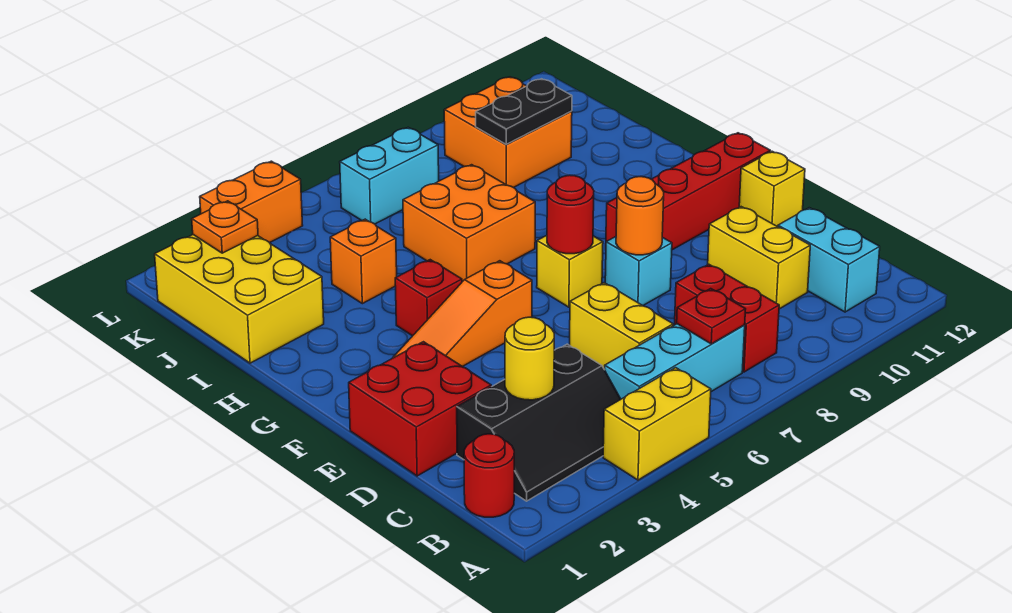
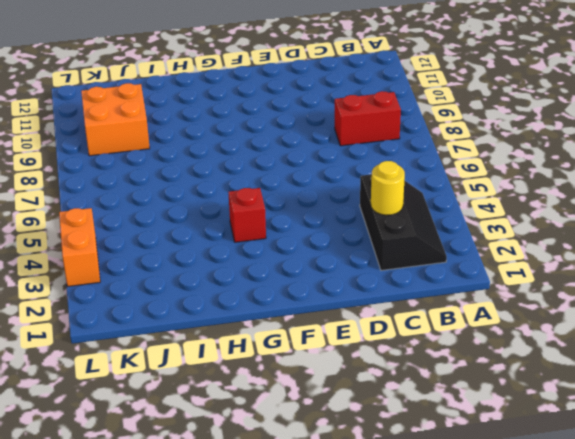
none -> yellow brick A4:A5 level 1
none -> red round brick B1 level 1
none -> cyan brick B5:B7 level 1

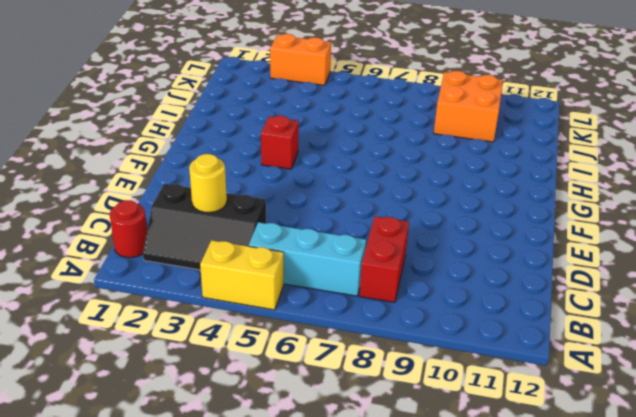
none -> cyan brick B11:C11 level 1
none -> yellow brick C6:D6 level 1
none -> yellow brick C10:D10 level 1

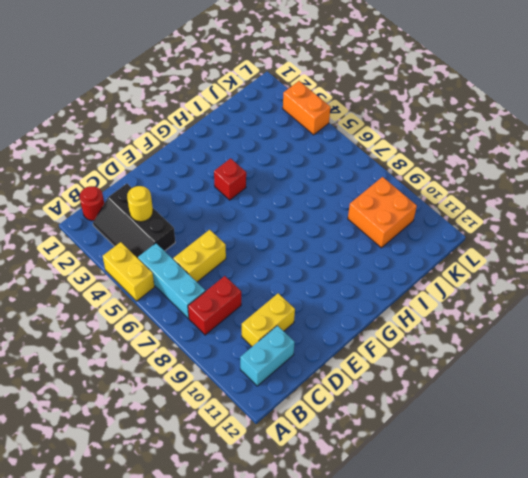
none -> red brick D1:E2 level 1
none -> cyan brick E8 level 1
none -> yellow brick E12 level 1

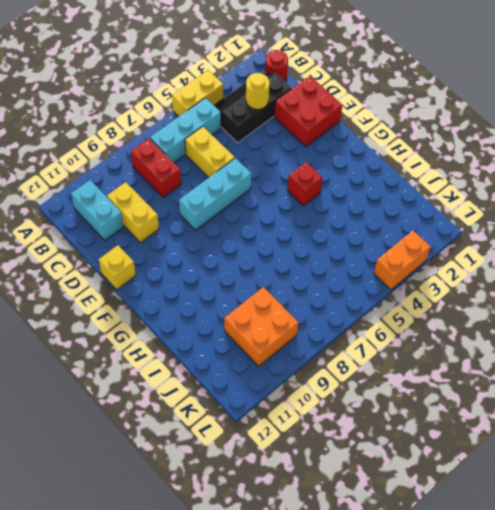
cyan brick E6:E8 level 1 -> cyan brick E8 level 1
none -> orange slope F3:F5 level 1 top 5
none -> yellow brick F7 level 1
none -> red brick F9:F12 level 1

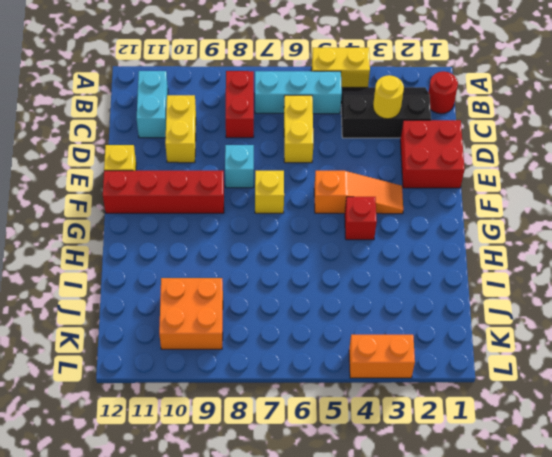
none -> orange brick H6:I7 level 1
none -> yellow brick I1:K2 level 1
none -> orange brick I4 level 1

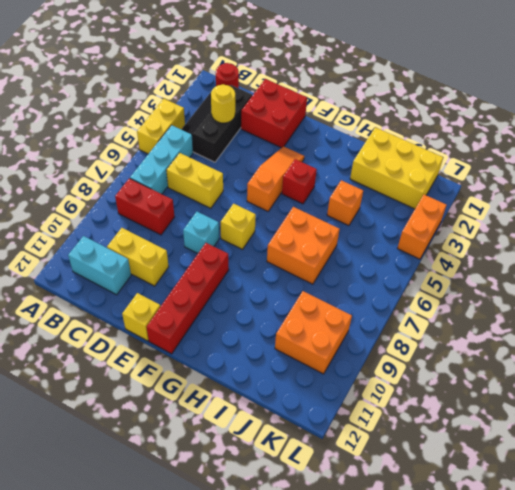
none -> cyan brick K6:K7 level 1
none -> red plate B7 level 2
none -> orange round brick E8 level 2

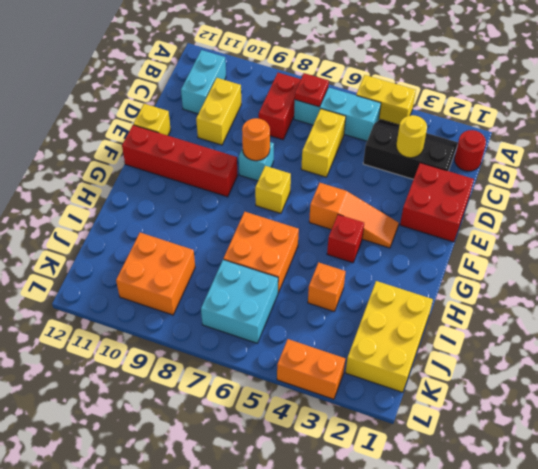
cyan brick J6:K7 level 1 -> cyan brick K6:K7 level 1
none -> red round brick F7 level 2
none -> black plate J9:J10 level 2
none -> orange plate K2 level 2

